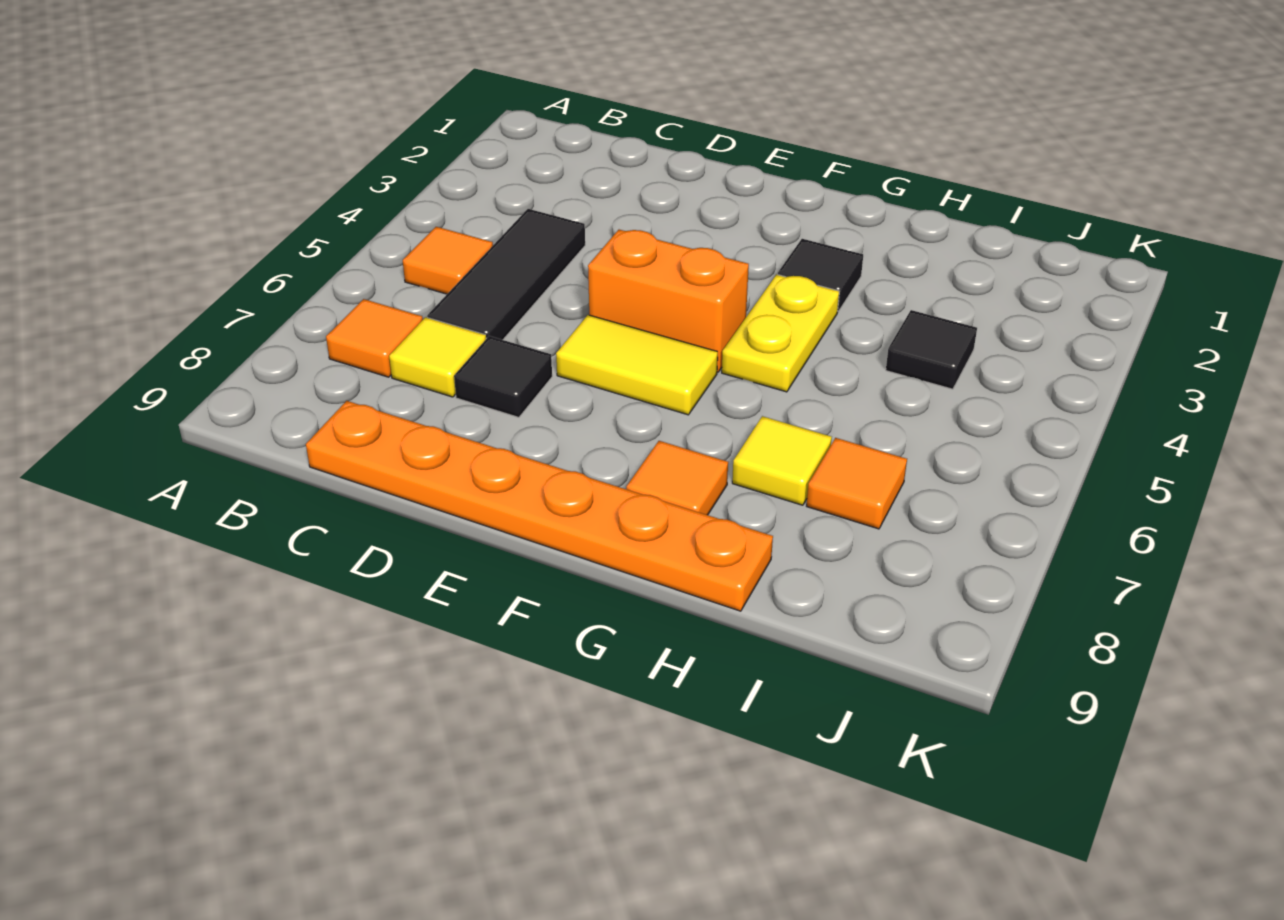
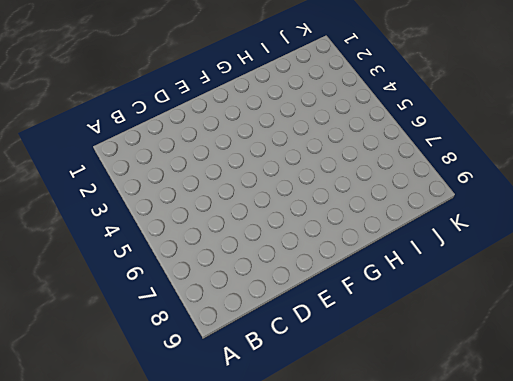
none -> orange tile B5 level 1
none -> orange tile B7 level 1
none -> black tile C4:C6 level 1

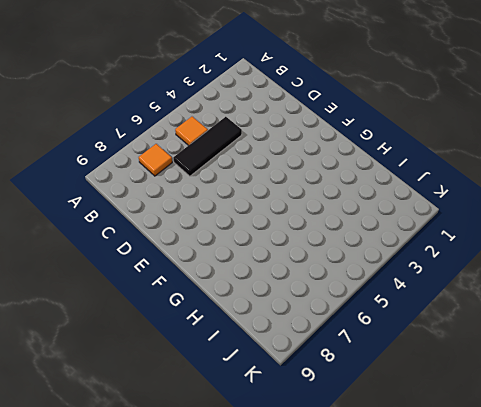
none -> yellow tile C7 level 1
none -> orange plate C9:H9 level 1
none -> black tile D7 level 1

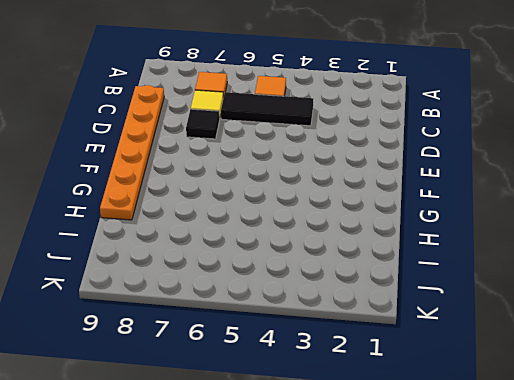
none -> orange brick E5:F5 level 1
none -> yellow tile E6:F6 level 1
none -> black tile G3 level 1

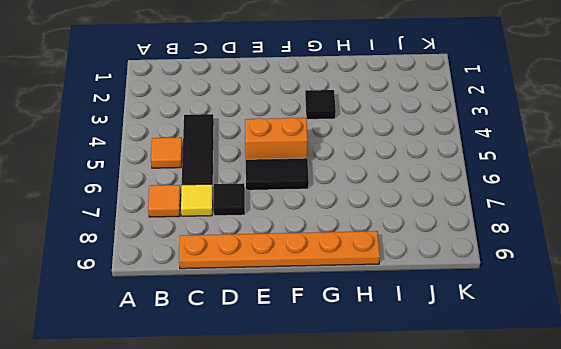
black tile E6:F6 level 1 -> yellow tile E6:F6 level 1
none -> yellow plate G4:G5 level 1
none -> orange tile G8 level 1
none -> yellow tile H7 level 1

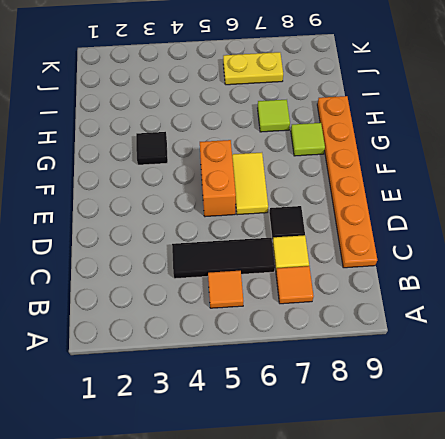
lime tile G8 level 1 -> orange tile G8 level 1
lime tile H7 level 1 -> yellow tile H7 level 1
yellow plate J6:J7 level 1 -> yellow plate G4:G5 level 1
none -> black tile I4 level 1
none -> orange tile I7 level 1

